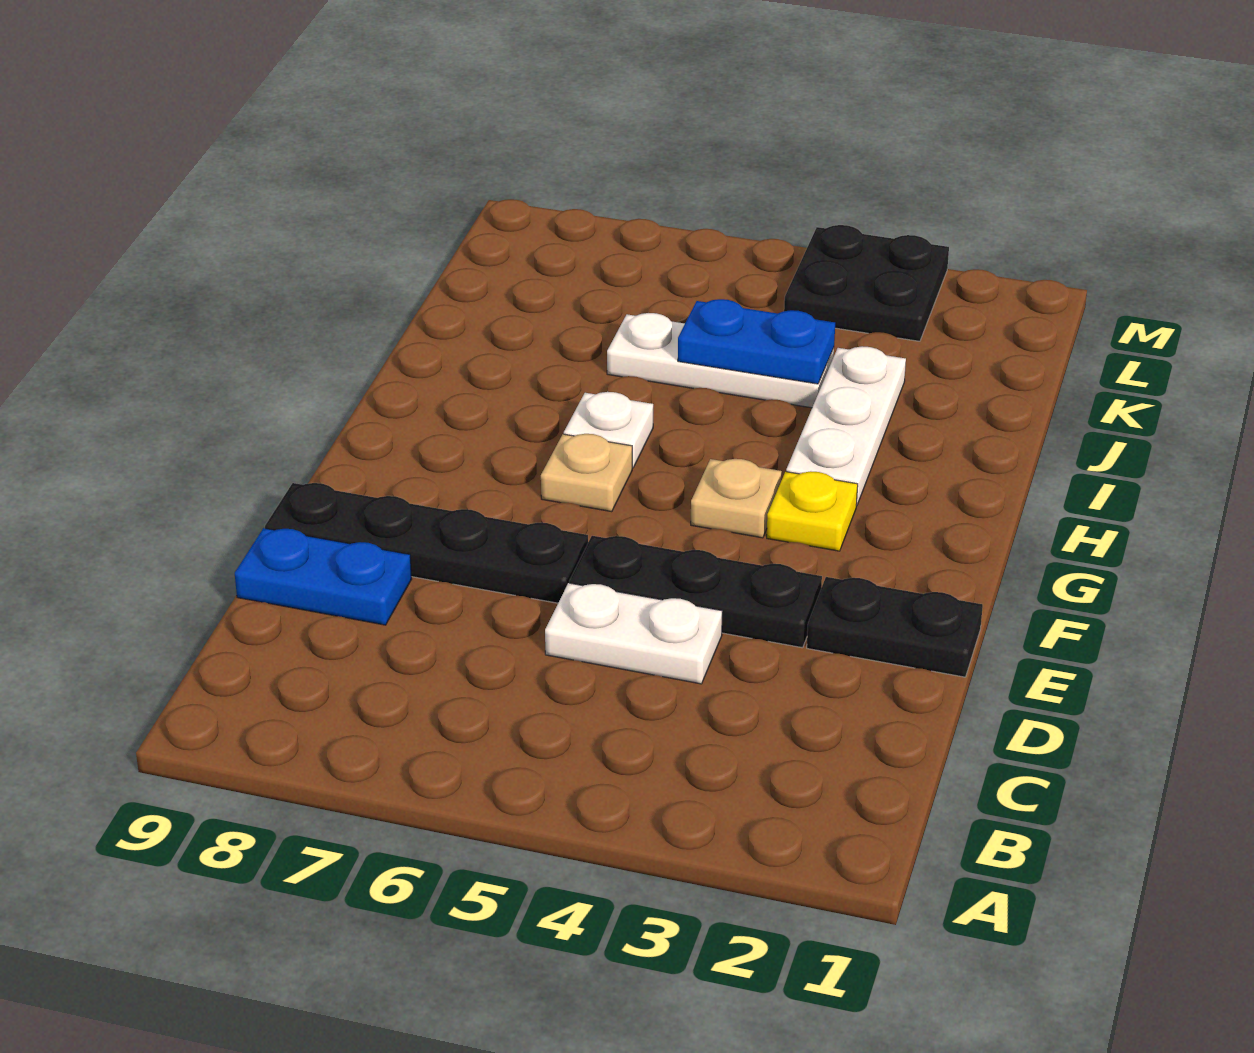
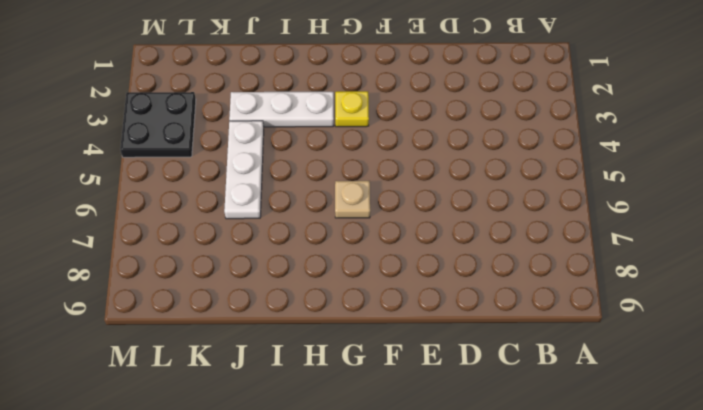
none -> white plate D4:D5 level 1
none -> blue plate D8:D9 level 1
none -> black plate E1:E2 level 1

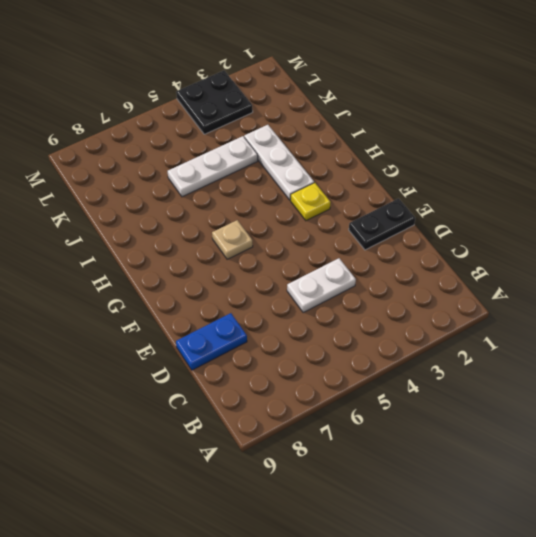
none -> black plate E3:E5 level 1
none -> black plate E6:E9 level 1
none -> tan plate G4 level 1

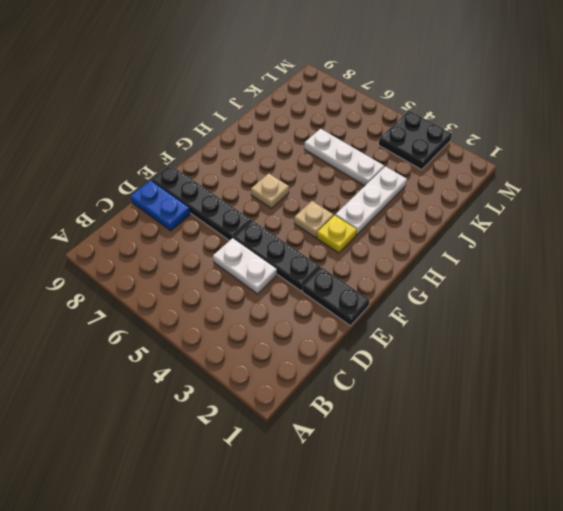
none -> white plate H6 level 1
none -> blue plate J4:J5 level 2

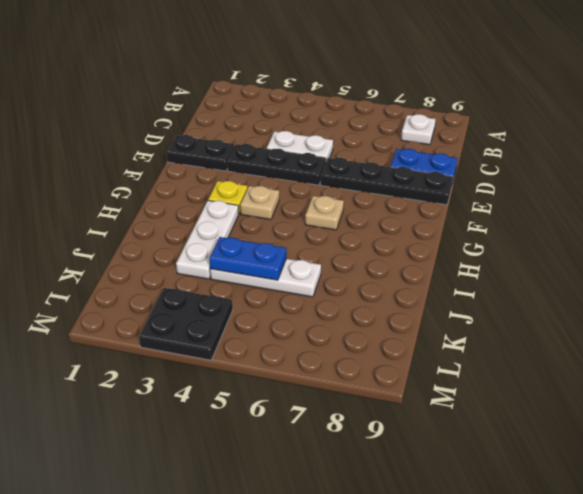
white plate B8 level 1 -> white plate H6 level 1

